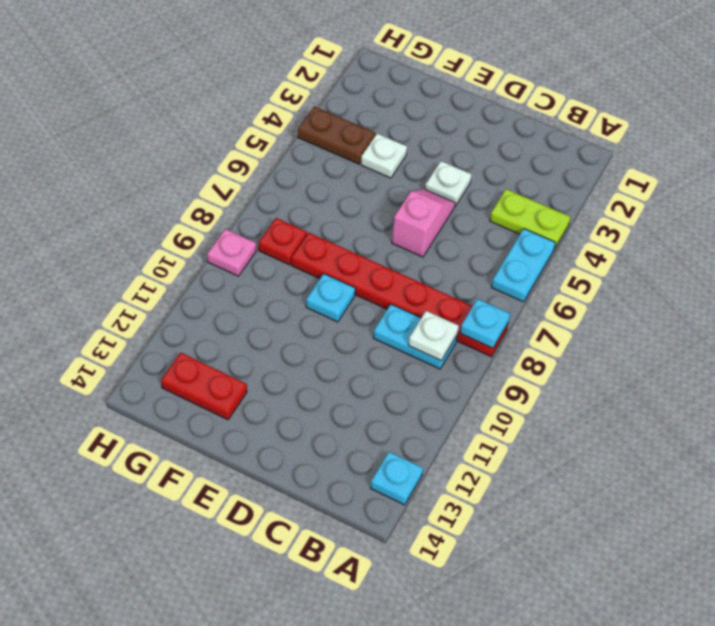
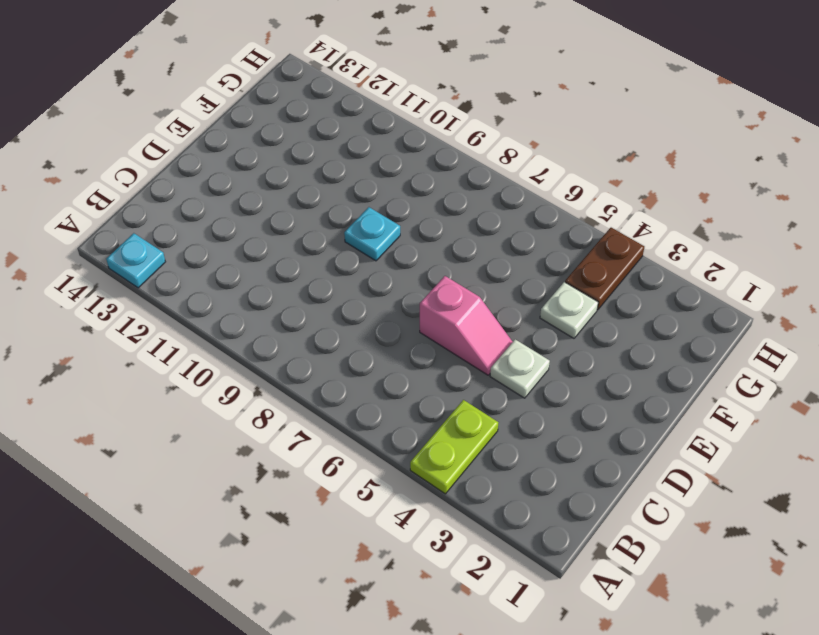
none -> cyan plate A5:A6 level 1
none -> red plate A8:F8 level 1
none -> cyan plate B9:C9 level 1

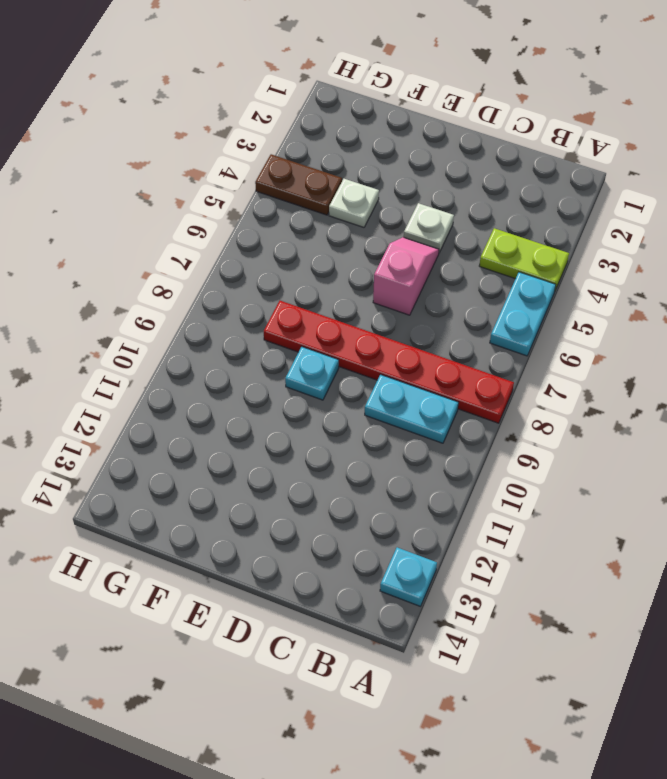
none -> red plate F13:G13 level 1
none -> red plate G8 level 1
none -> pink plate H9 level 1

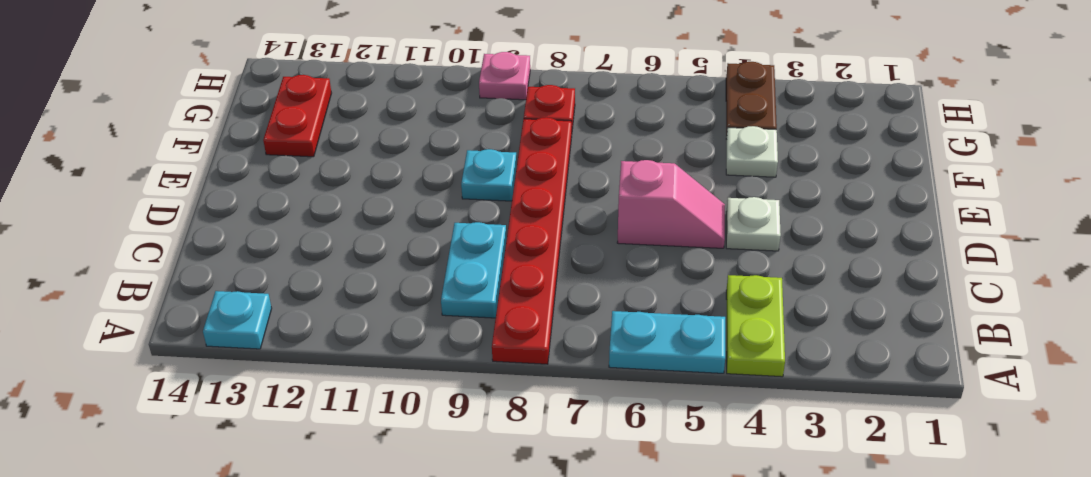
none -> cyan plate A8 level 2
none -> white plate B9 level 2

